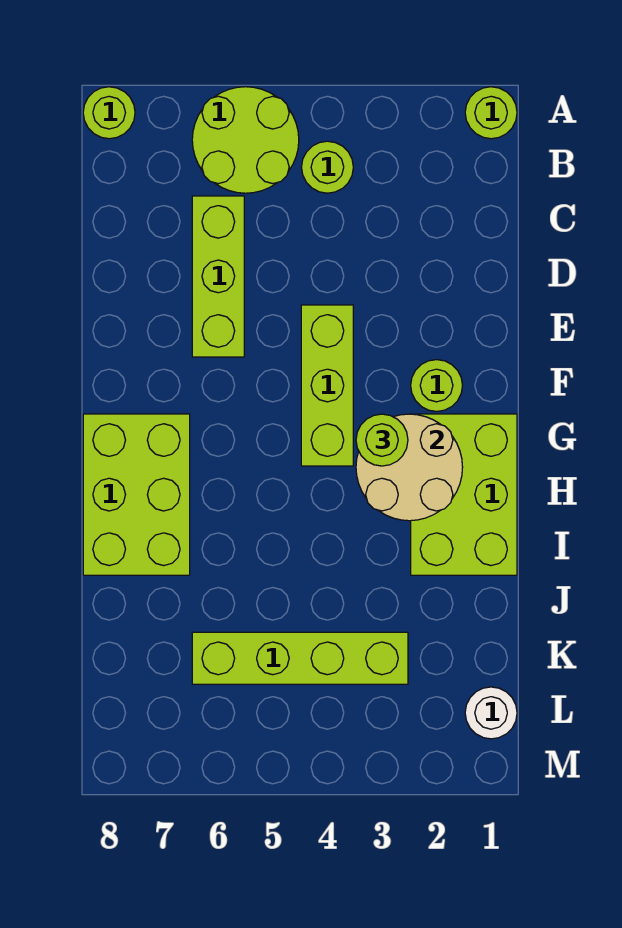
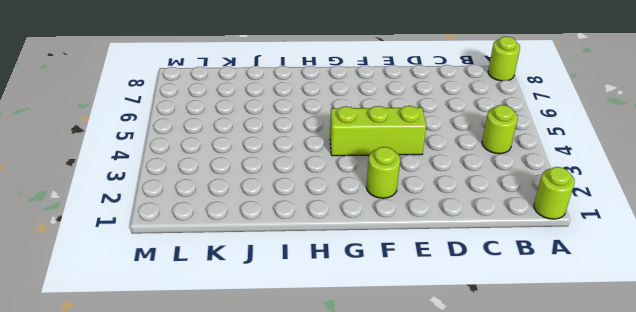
none -> lime round brick A5:B6 level 1
none -> lime brick C6:E6 level 1
none -> lime brick G1:I2 level 1

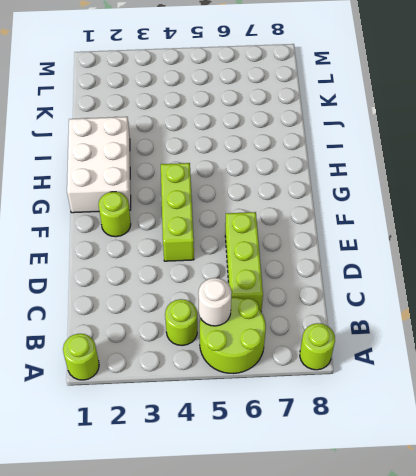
white round brick B5 level 2 -> white round brick L1 level 1
white brick G1:I2 level 1 -> lime brick G1:I2 level 1
none -> lime brick G7:I8 level 1
none -> lime brick K3:K6 level 1
none -> tan round brick G2:H3 level 2

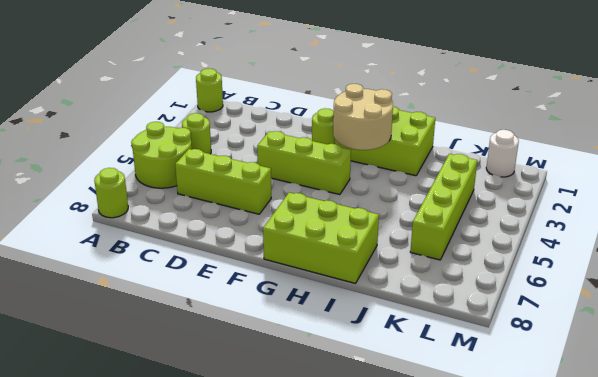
none -> lime round brick G3 level 3

